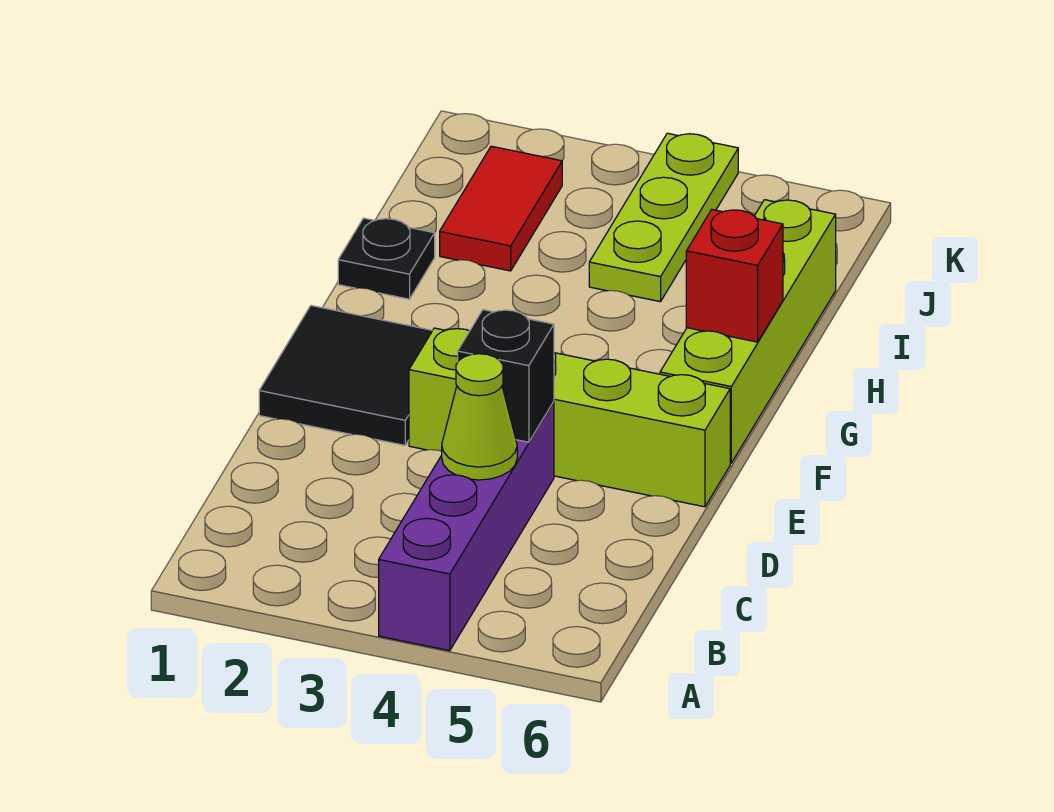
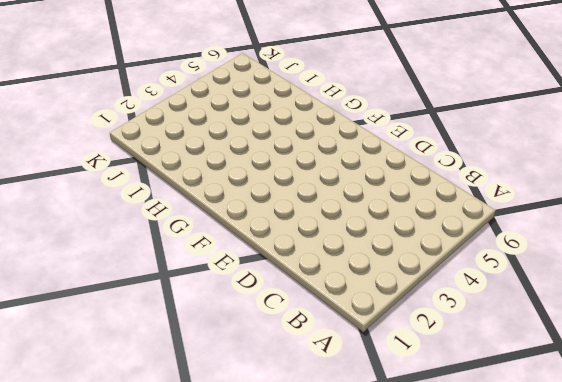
none -> purple brick A4:D4 level 1
none -> black tile E1:F2 level 1

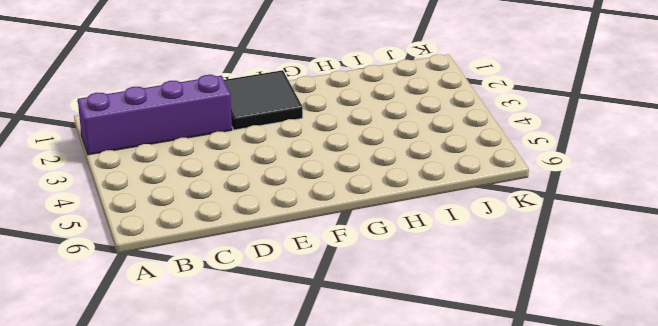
purple brick A2:D2 level 1 -> purple brick A4:D4 level 1
none -> lime brick E3:E6 level 1
none -> lime brick F6:I6 level 1

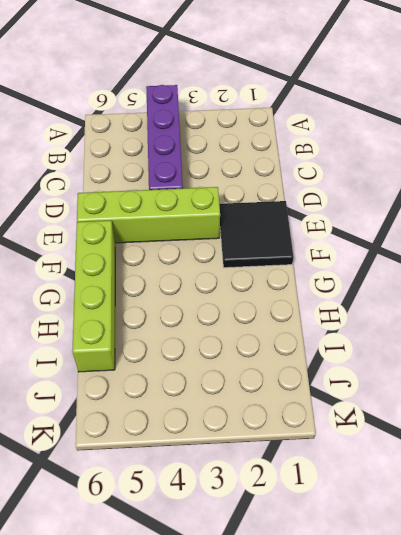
none -> black plate H1 level 1
none -> red tile I2:J2 level 1

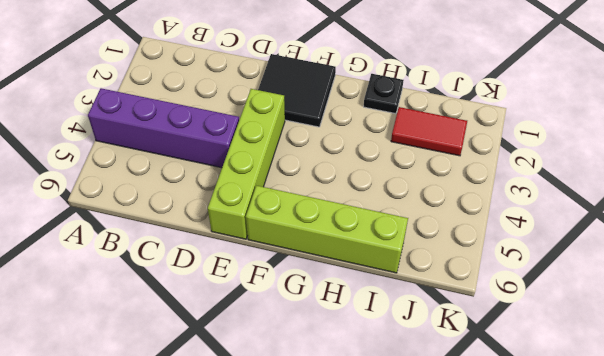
none -> lime plate I4:K4 level 1
none -> lime cone C4 level 2

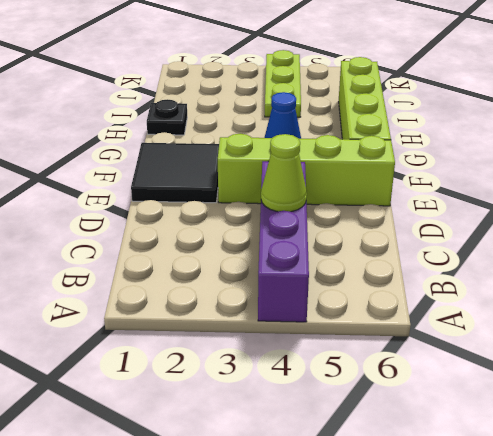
blue cone G4 level 1 -> none
none -> red tile I2:J2 level 1
none -> black brick D4 level 2

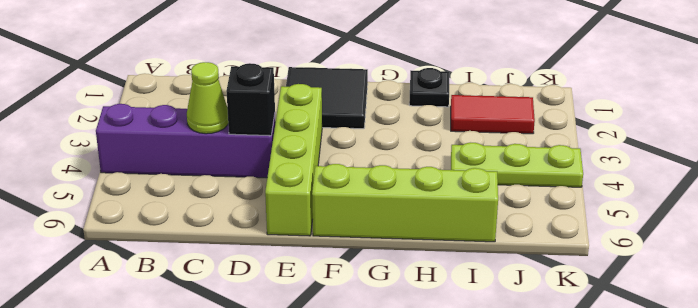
none -> red brick G6 level 2

